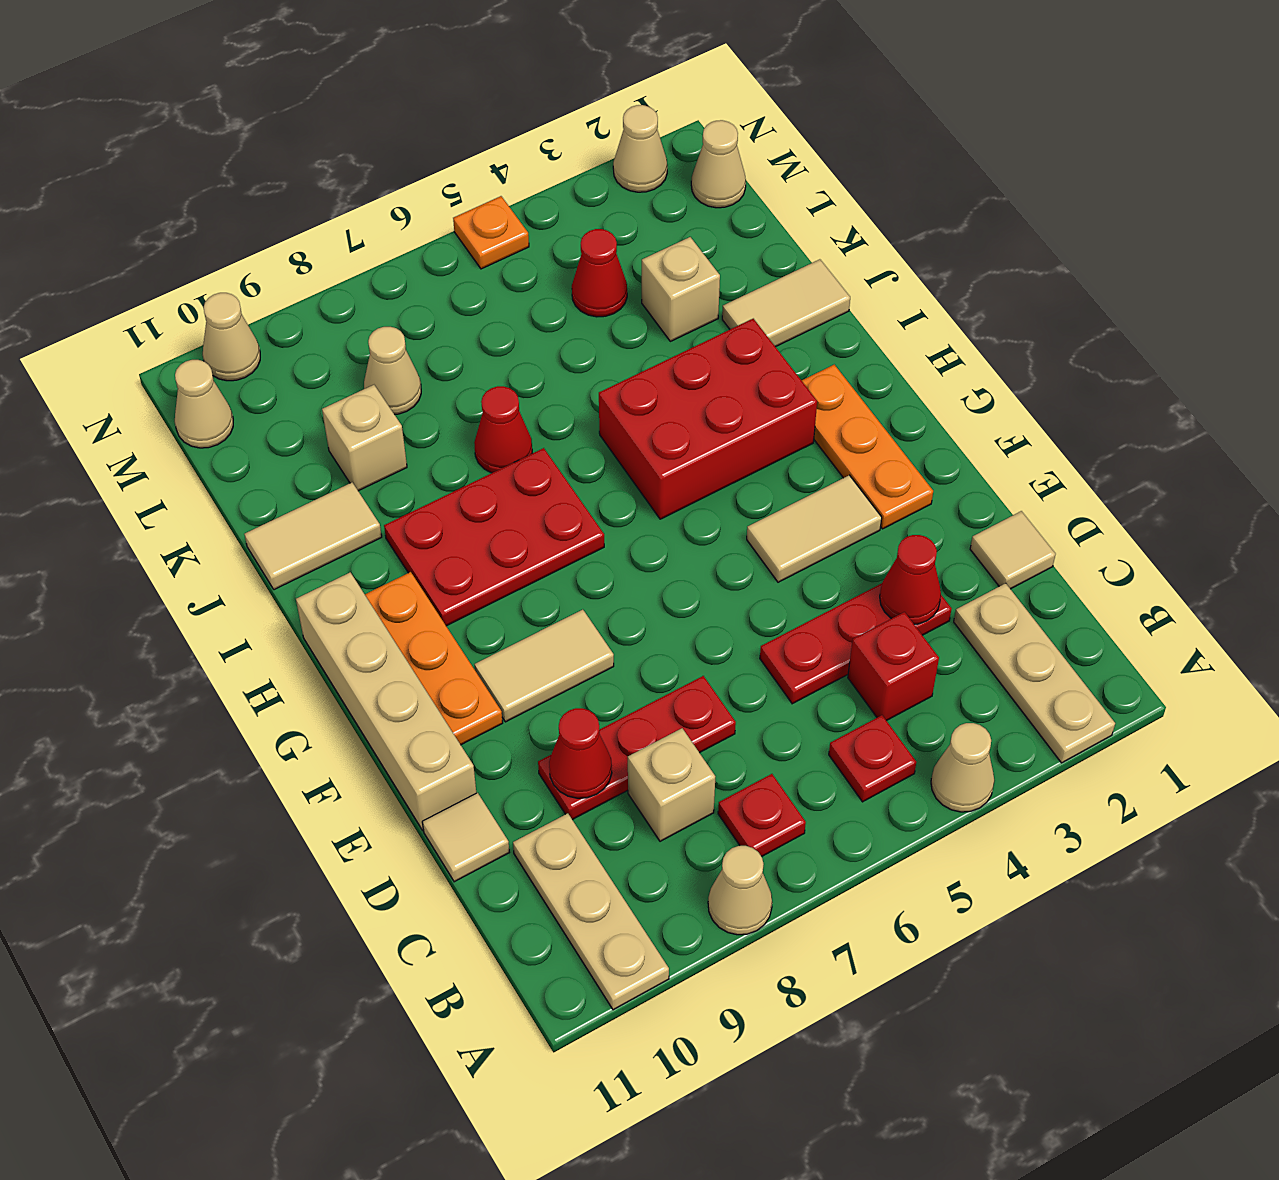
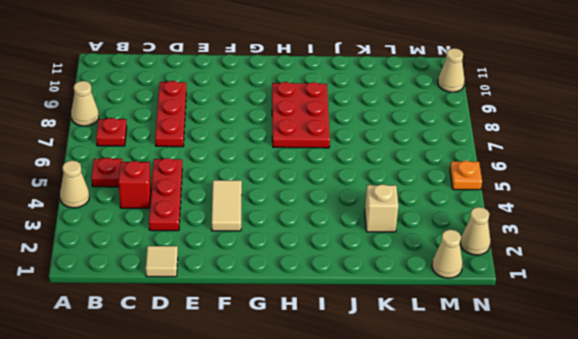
none -> tan plate A2:C2 level 1
none -> tan plate A10:C10 level 1
none -> tan brick C8 level 1
none -> tan tile D11 level 1

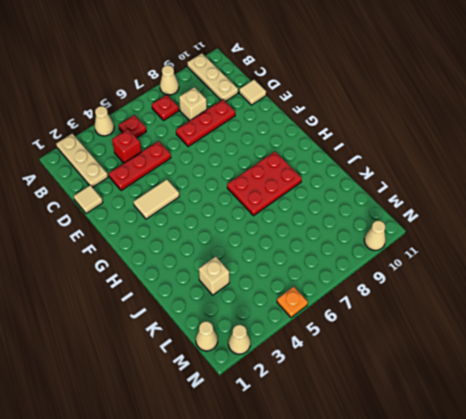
none -> tan brick E11:H11 level 1
none -> orange plate F2:H2 level 1
none -> tan tile F8:F9 level 1
none -> orange plate F10:H10 level 1

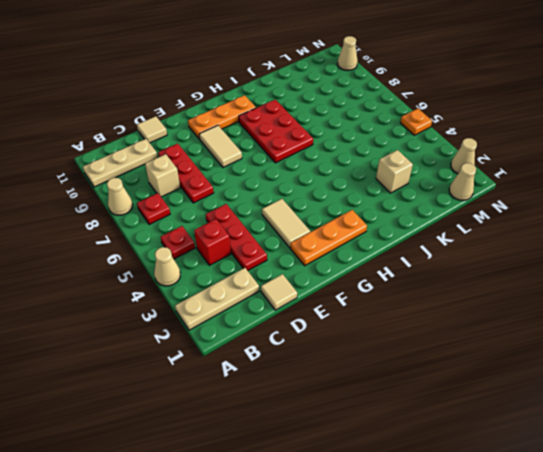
none -> tan brick E11:H11 level 1
none -> red brick H3:I5 level 1
none -> tan tile J1:J2 level 1
none -> red cone J7 level 1

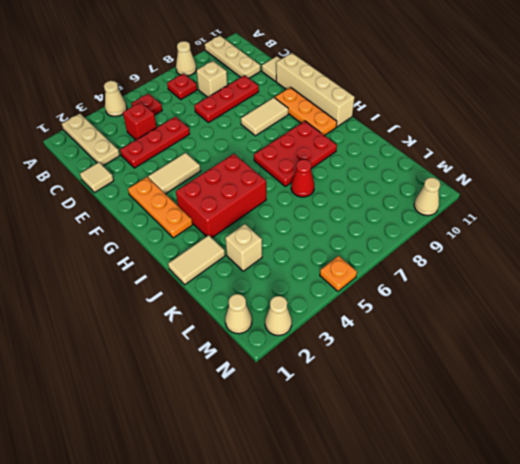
none -> tan tile J10:J11 level 1
none -> tan brick K9 level 1
none -> red cone L4 level 1
none -> tan cone L8 level 1

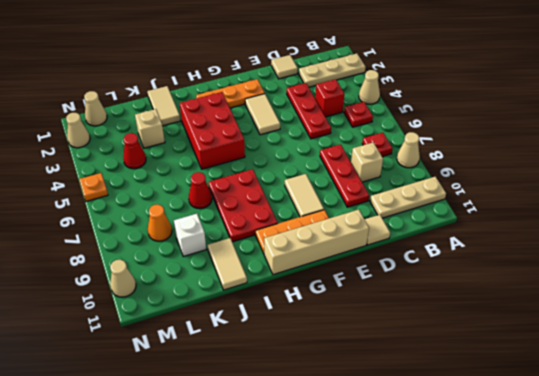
white brick K9 level 1 -> tan brick K9 level 1
orange cone L8 level 1 -> tan cone L8 level 1
none -> tan cone M11 level 1
none -> red cone D3 level 2
none -> red cone D9 level 2

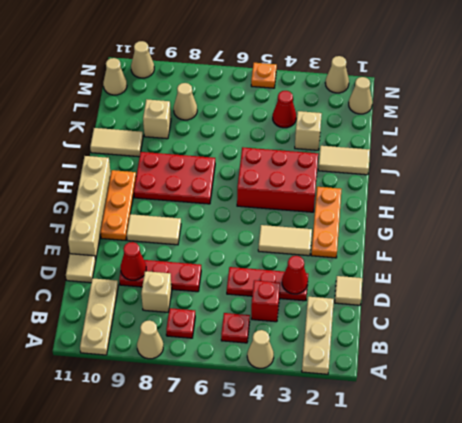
none -> red cone J7 level 1

